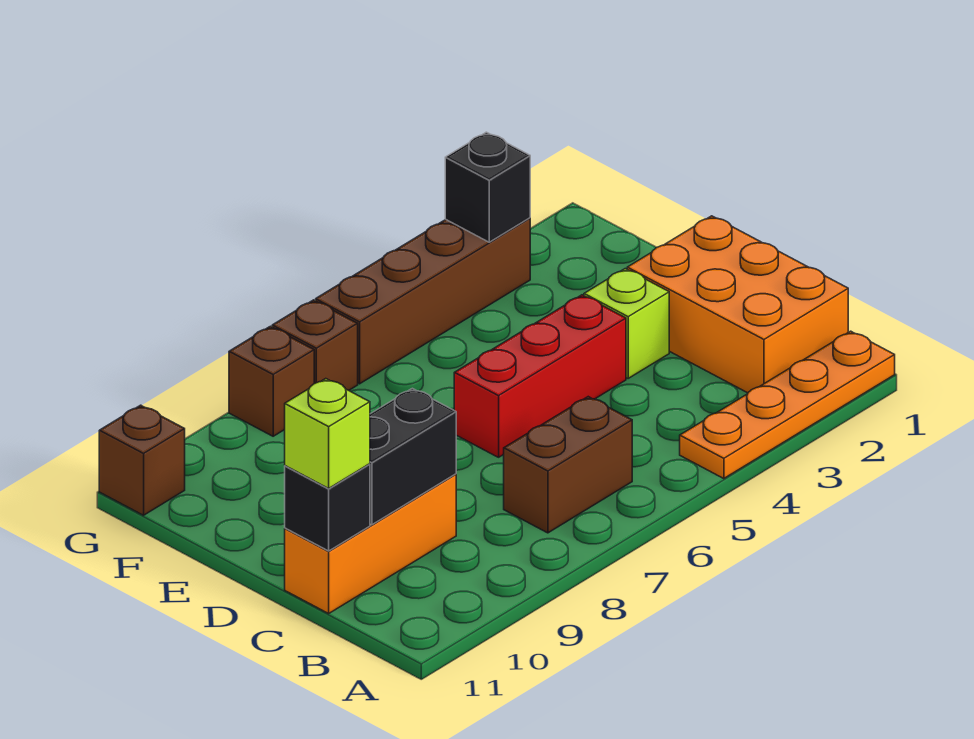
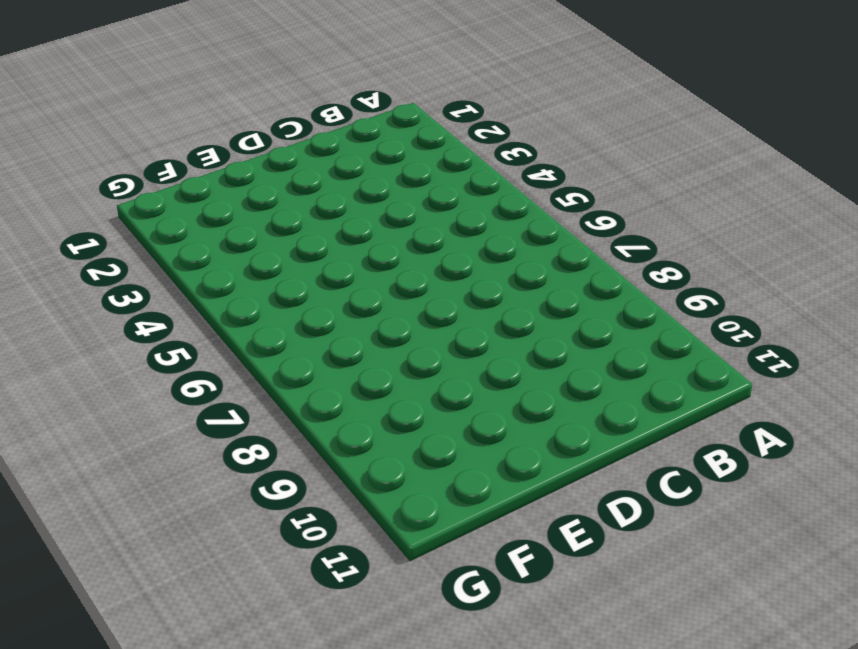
none -> orange plate A1:A4 level 1
none -> orange brick B1:D2 level 1
none -> brown brick B6:B7 level 1

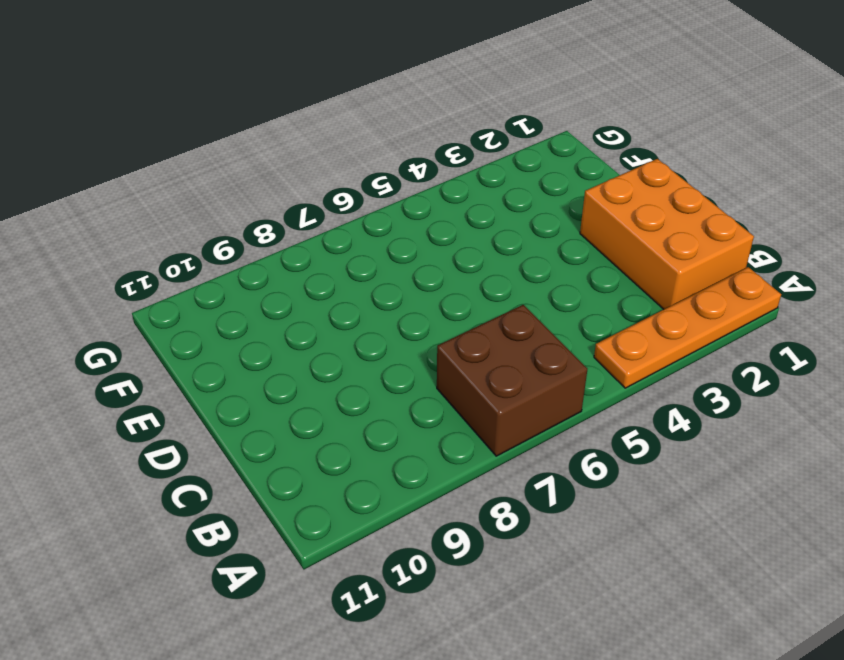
brown brick A6:B7 level 1 -> brown brick B6:B7 level 1
none -> orange brick C9:C11 level 1
none -> lime brick D3 level 1
none -> red brick D4:D6 level 1

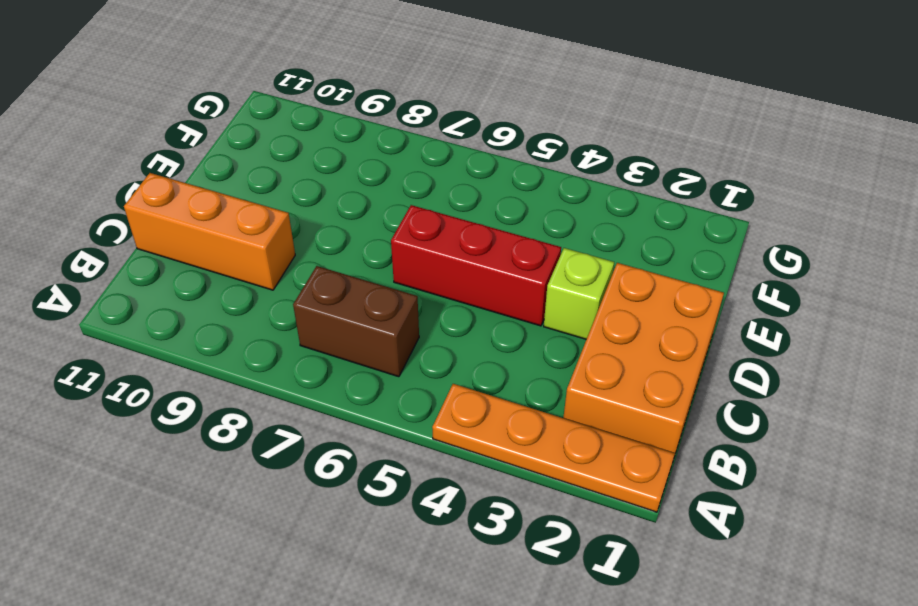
none -> brown brick G3:G6 level 1
none -> brown brick G7 level 1
none -> brown brick G8 level 1

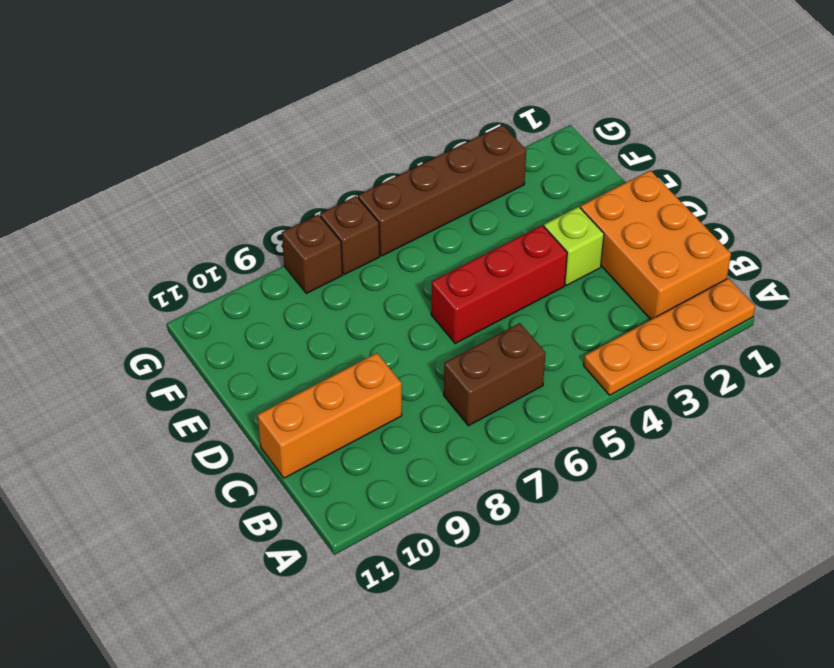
none -> brown brick G11 level 1
none -> black brick C9:C10 level 2
none -> black brick C11 level 2

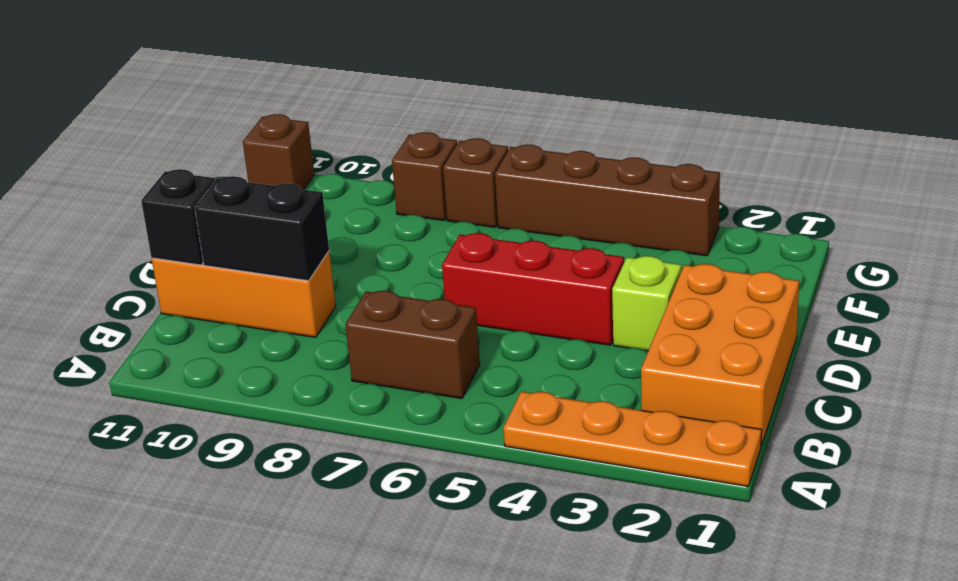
none -> black brick G3 level 2
none -> lime brick C11 level 3

